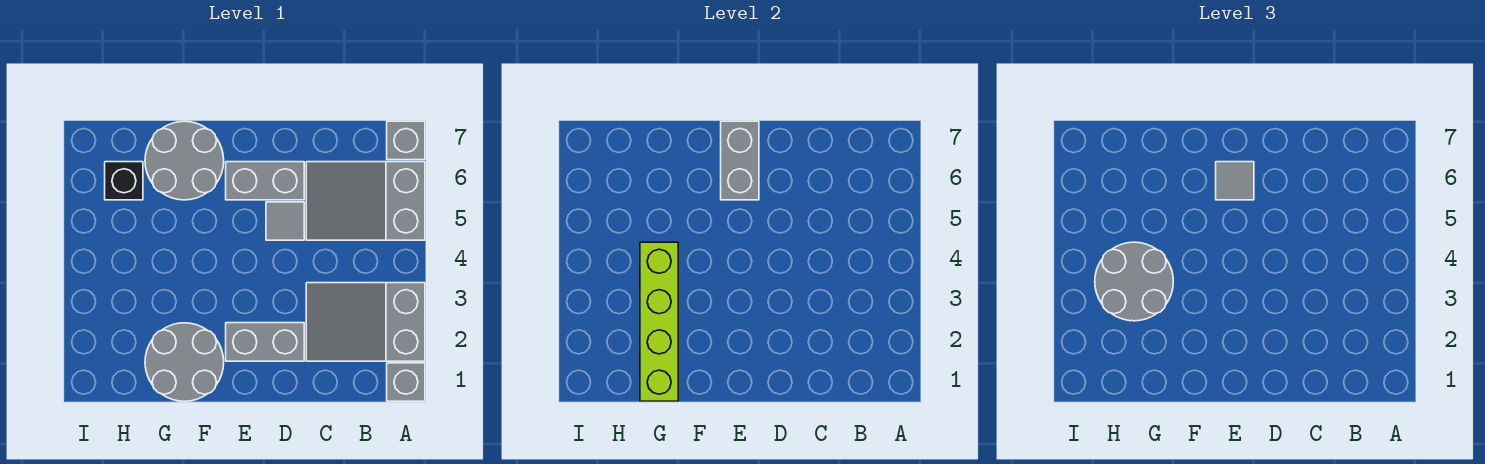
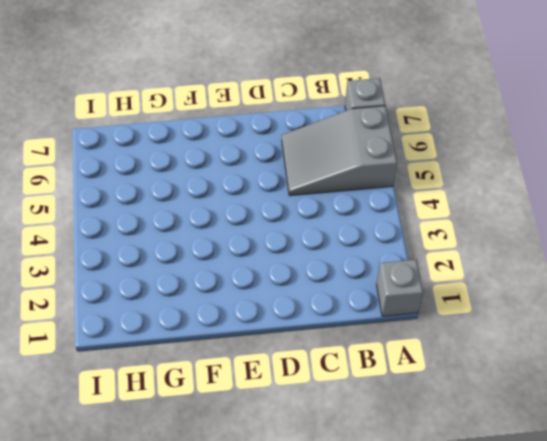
none -> grey slope A2:C3 level 1 top A
none -> grey brick D2:E2 level 1
none -> grey tile D5 level 1

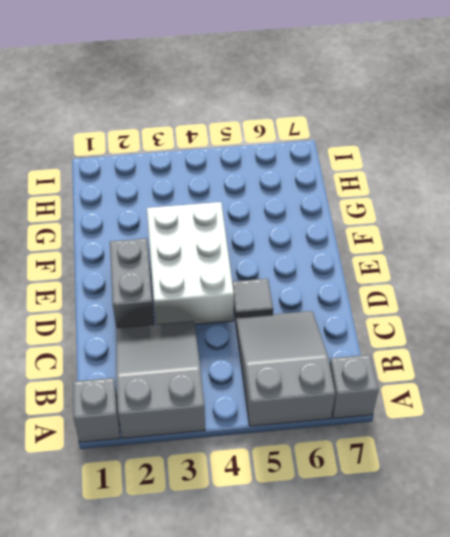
white brick D3:F4 level 1 -> none
none -> grey brick D6:E6 level 1
none -> grey round brick F1:G2 level 1
none -> grey round brick F6:G7 level 1

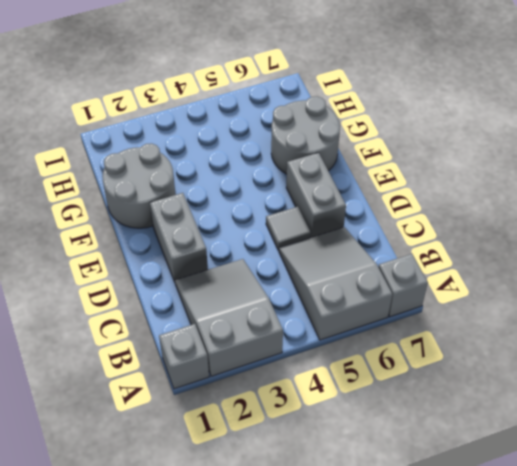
none -> black brick H6 level 1
none -> grey brick E6:E7 level 2
none -> lime brick G1:G4 level 2

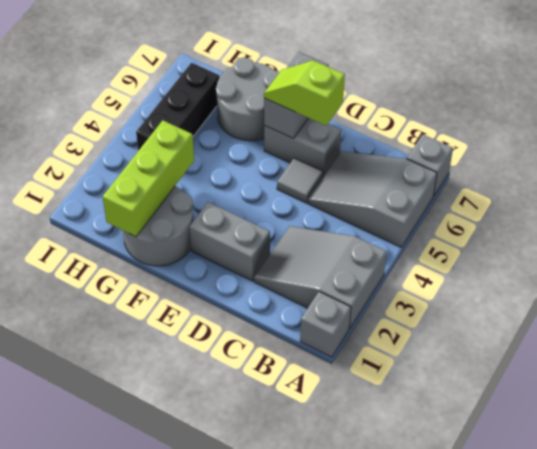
lime slope D6:E6 level 3 top D -> grey tile E6 level 3
lime brick G1:G3 level 2 -> lime brick G1:G4 level 2
black brick H4:H6 level 1 -> black brick H6 level 1
none -> grey round brick G3:H4 level 3

